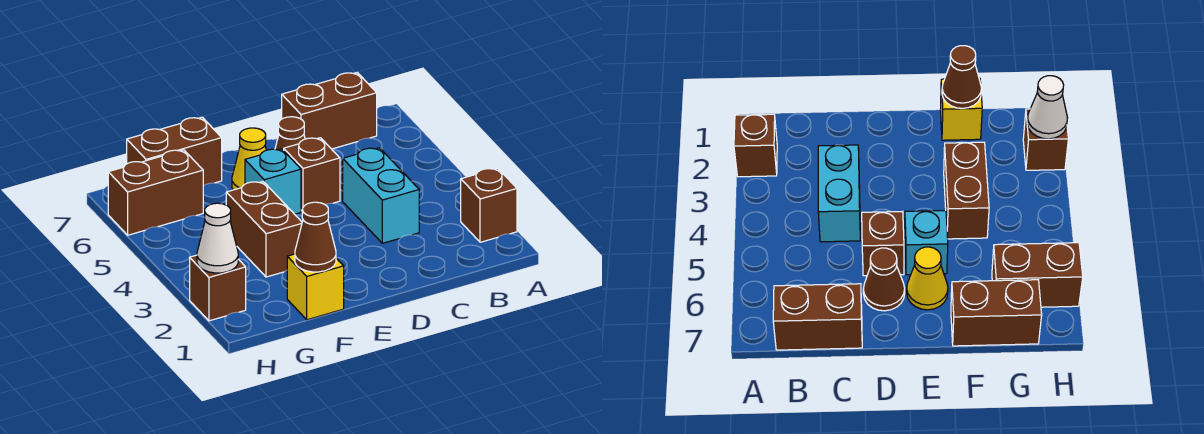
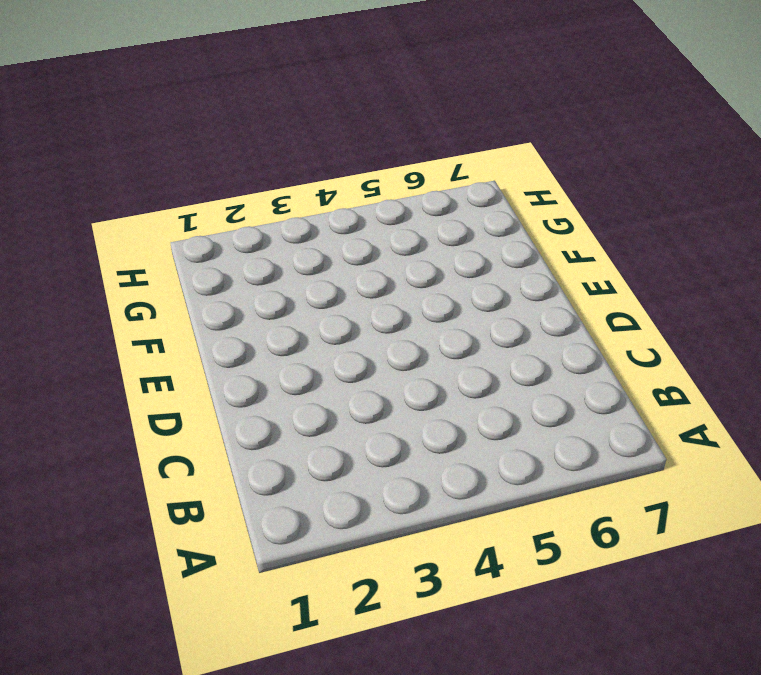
none -> brown brick A2 level 1
none -> brown brick B7:C7 level 1
none -> cyan brick C3:C4 level 1

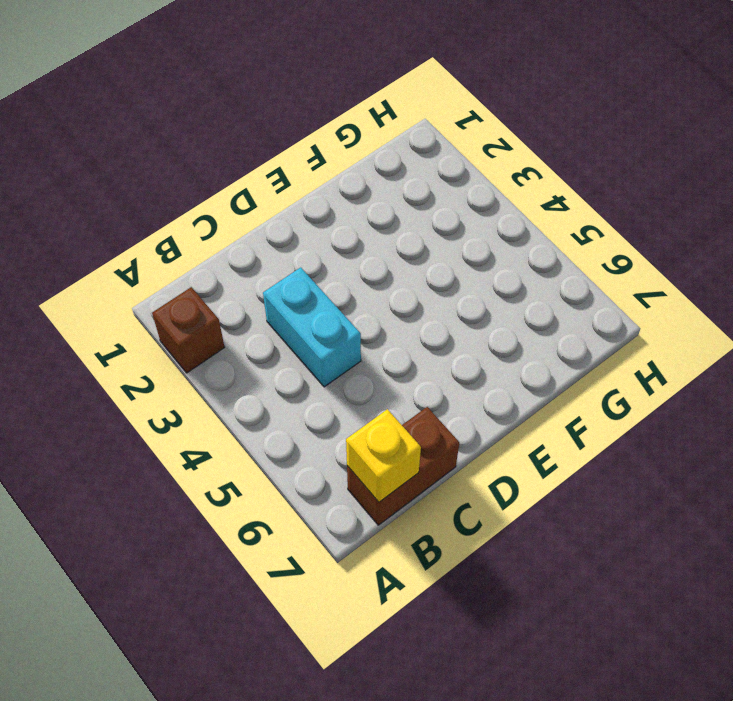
yellow brick B7 level 2 -> yellow brick F1 level 1
none -> brown brick D5 level 1
none -> brown cone D6 level 1
none -> cyan brick E5 level 1

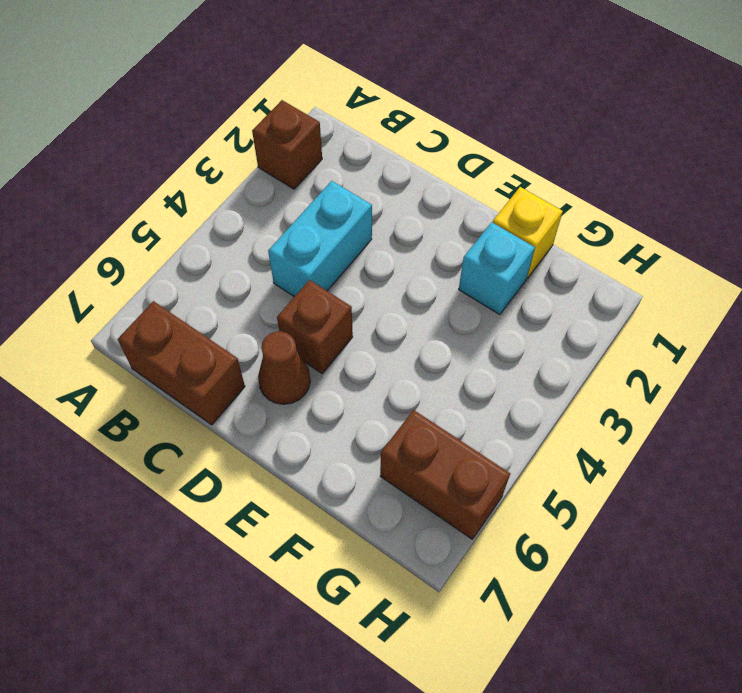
cyan brick F2 level 1 -> cyan brick E5 level 1
none -> yellow cone E6 level 1
none -> brown brick F3:F4 level 1
none -> brown brick F7:G7 level 1

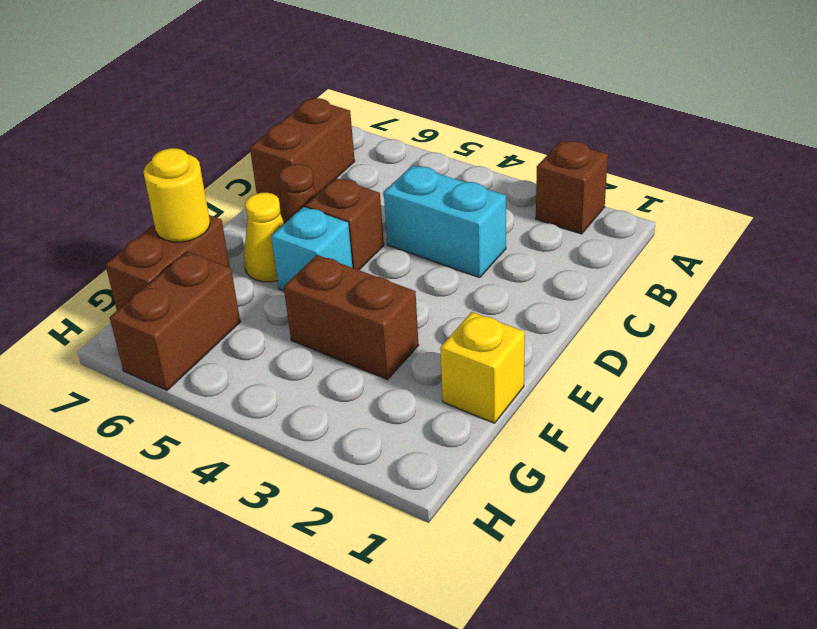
yellow round brick F7 level 2 -> none
none -> brown brick H2 level 1
none -> brown cone F1 level 2
none -> white cone H2 level 2

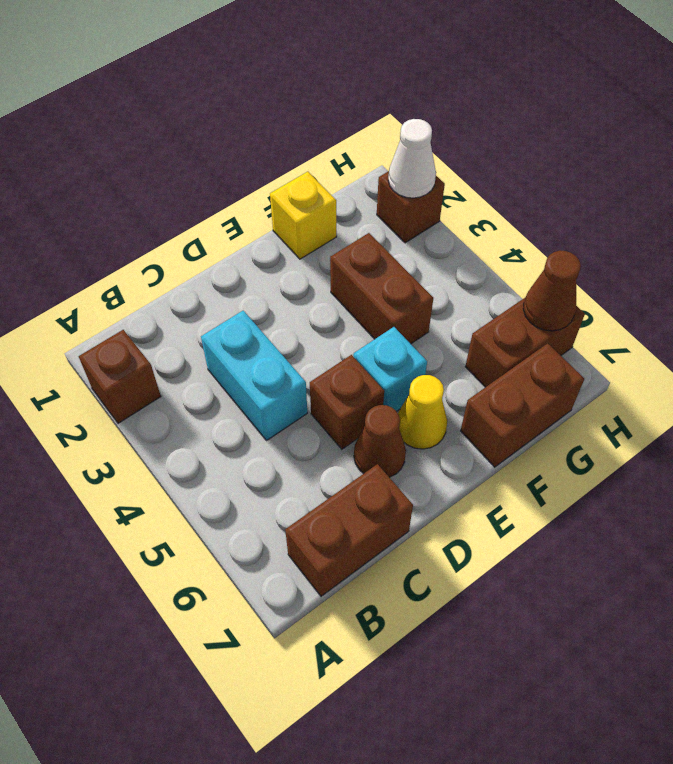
brown cone H6 level 2 -> brown cone F1 level 2

